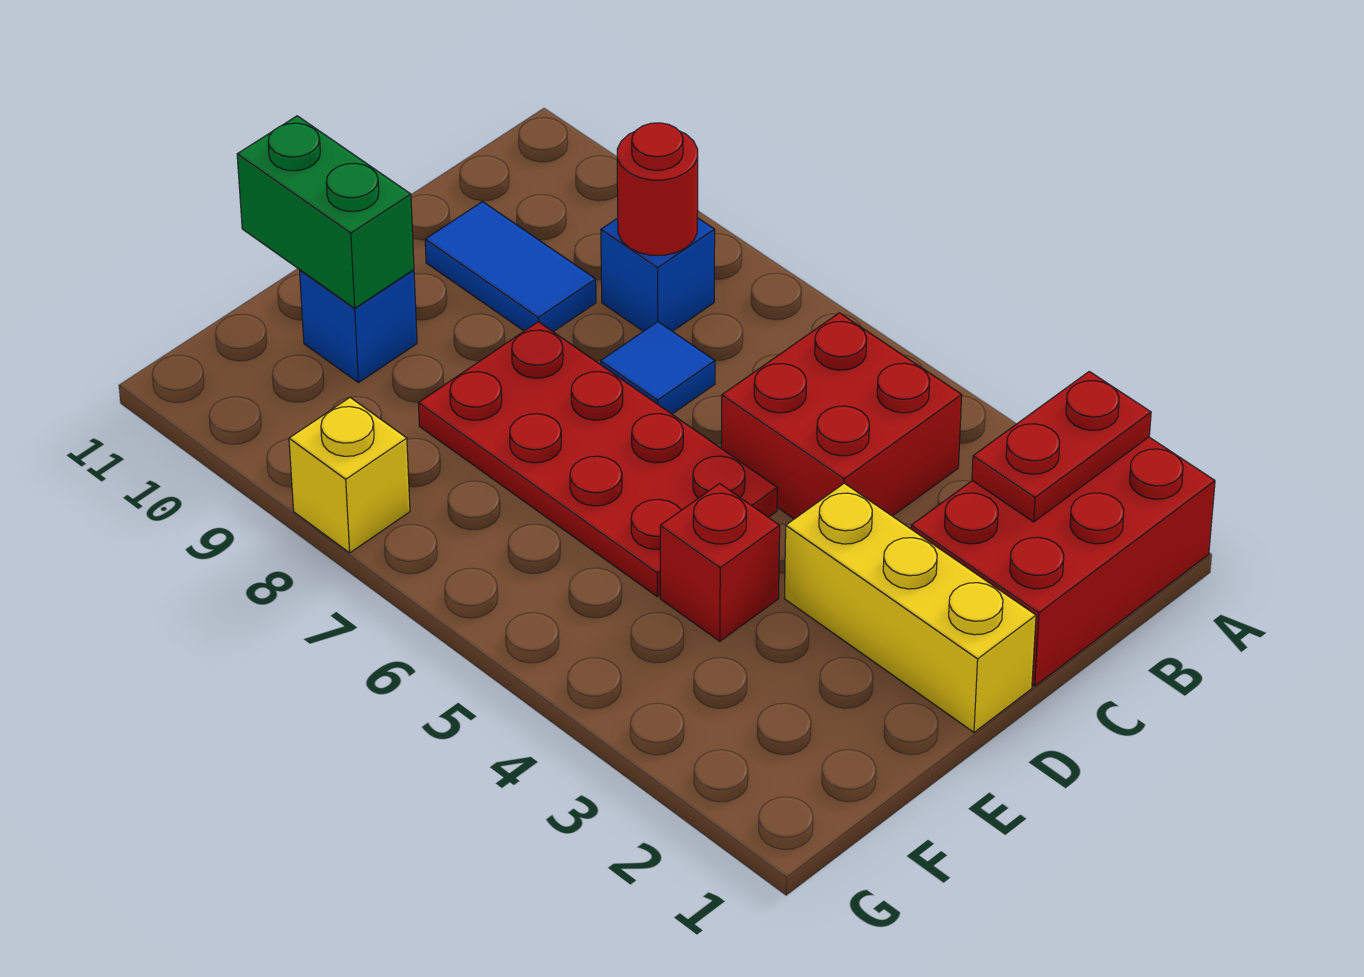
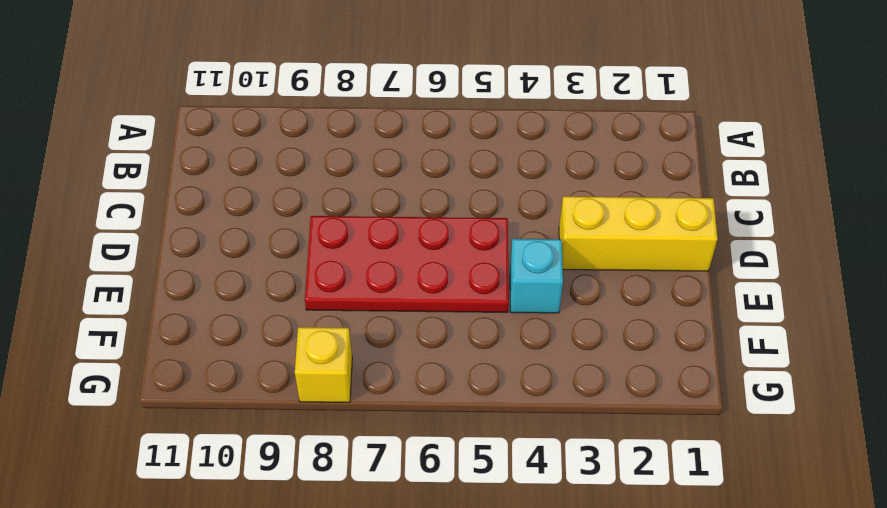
cyan brick E4 level 1 -> red brick E4 level 1
none -> red brick A1:C2 level 1
none -> red brick B4:C5 level 1
none -> blue brick B8 level 1

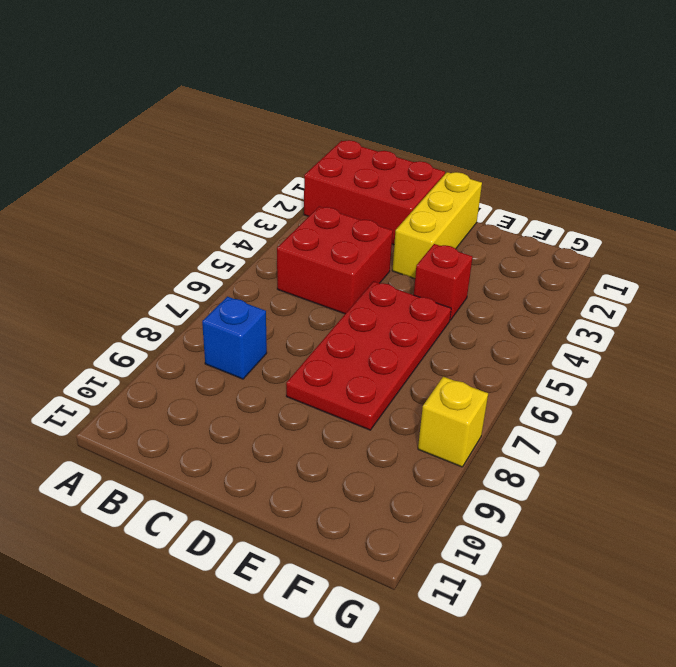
none -> blue tile C7 level 1
none -> blue tile C9:C10 level 1
none -> blue brick E10 level 1

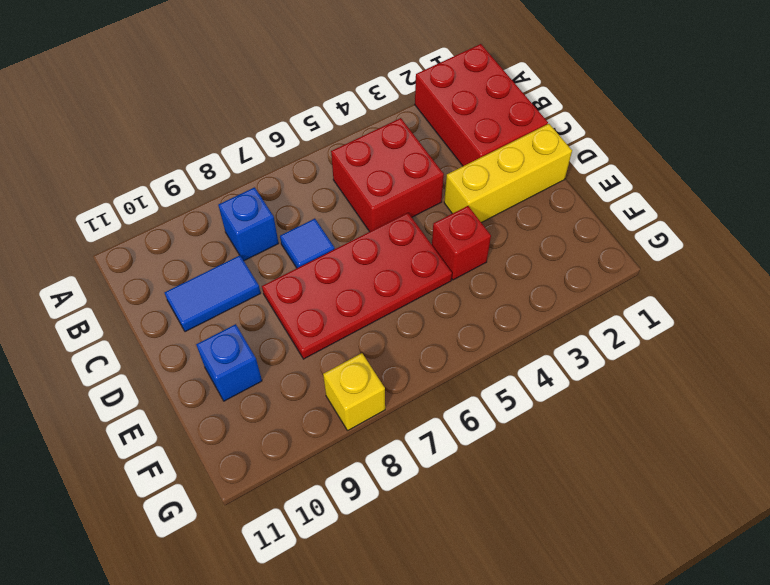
none -> red plate A2:B2 level 2
none -> red round brick B8 level 2
none -> green brick E10:E11 level 2

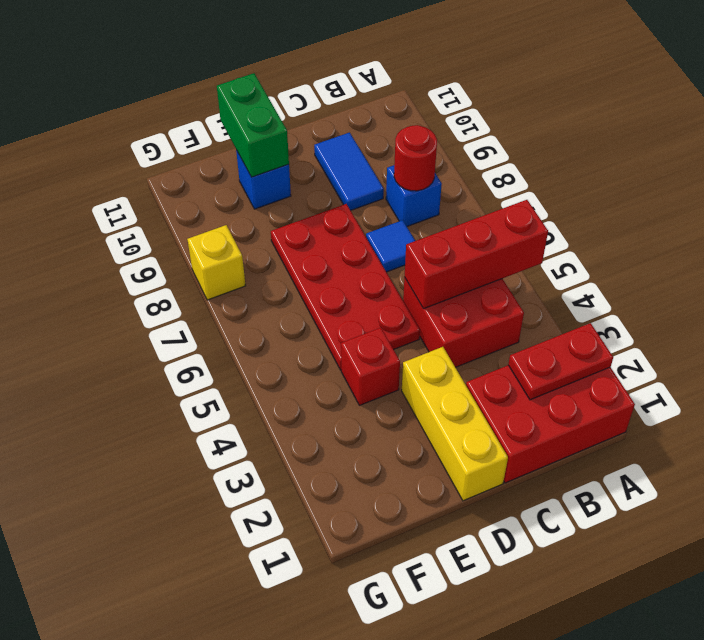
red brick A5:C5 level 2 -> none

